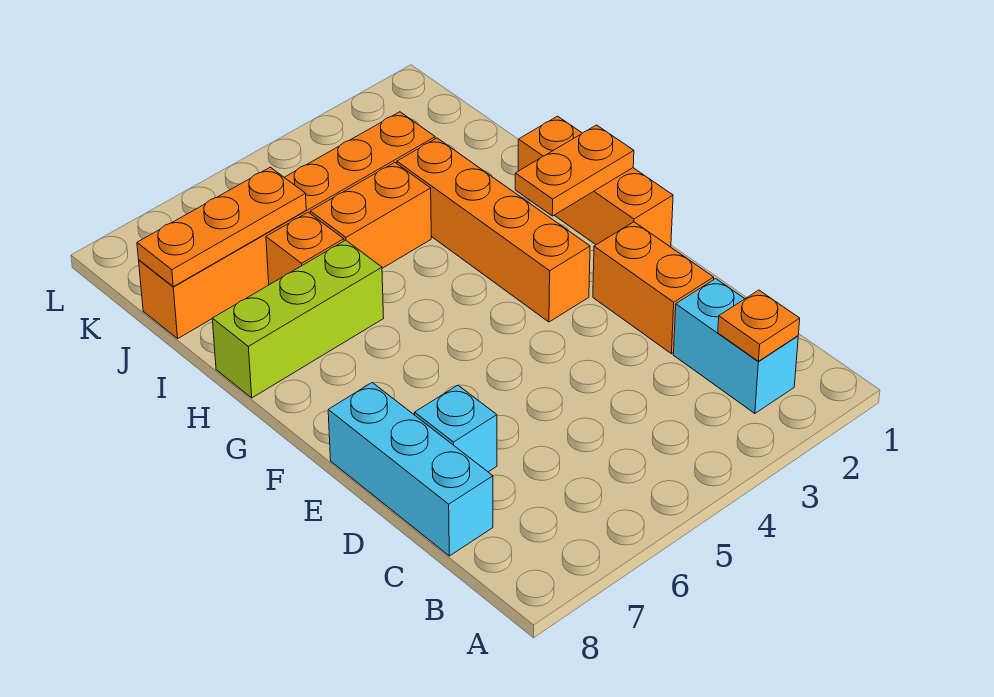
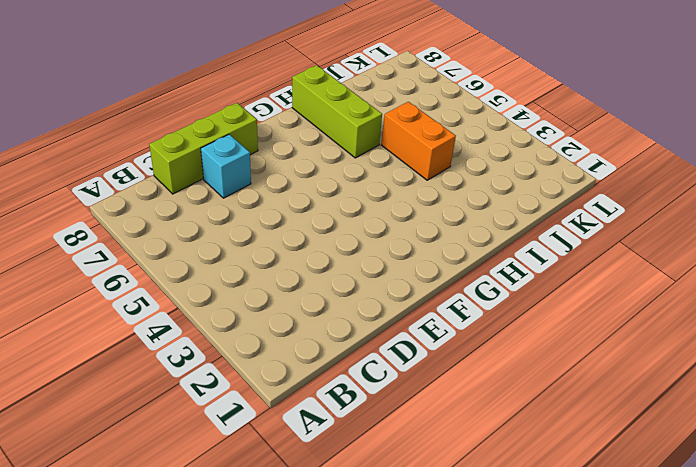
lime brick C8:E8 level 1 -> cyan brick C8:E8 level 1
none -> cyan brick B2:C2 level 1
none -> orange brick D2:E2 level 1
none -> orange brick F1:H1 level 1

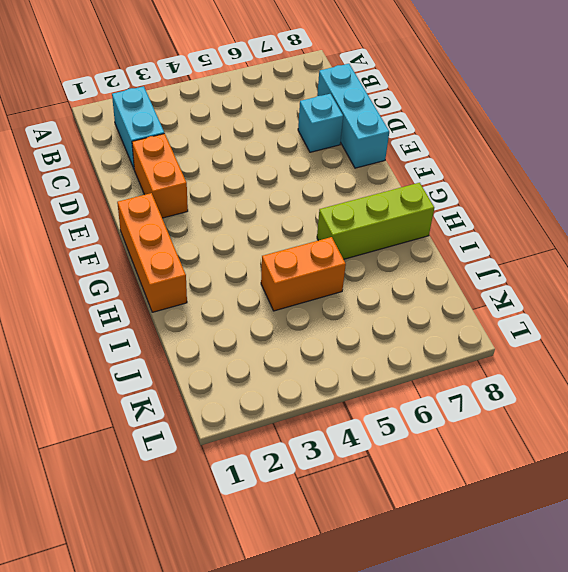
none -> orange brick F3:I3 level 1
none -> orange brick I6 level 1
none -> orange brick J3:J8 level 1

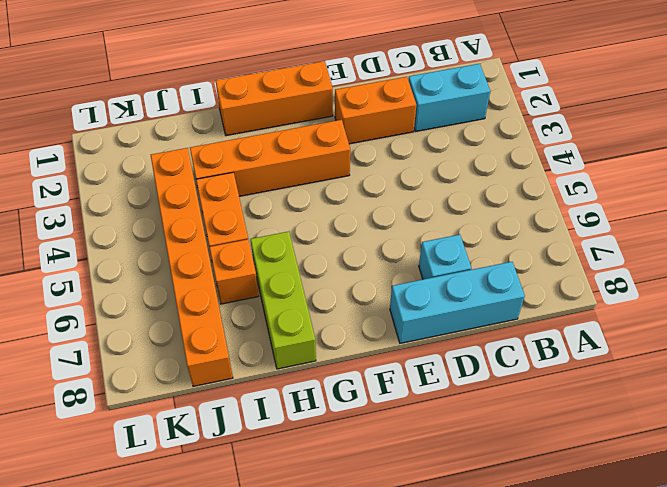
none -> orange plate B2 level 2
none -> orange plate G1:G2 level 2
none -> orange plate J6:J8 level 2

